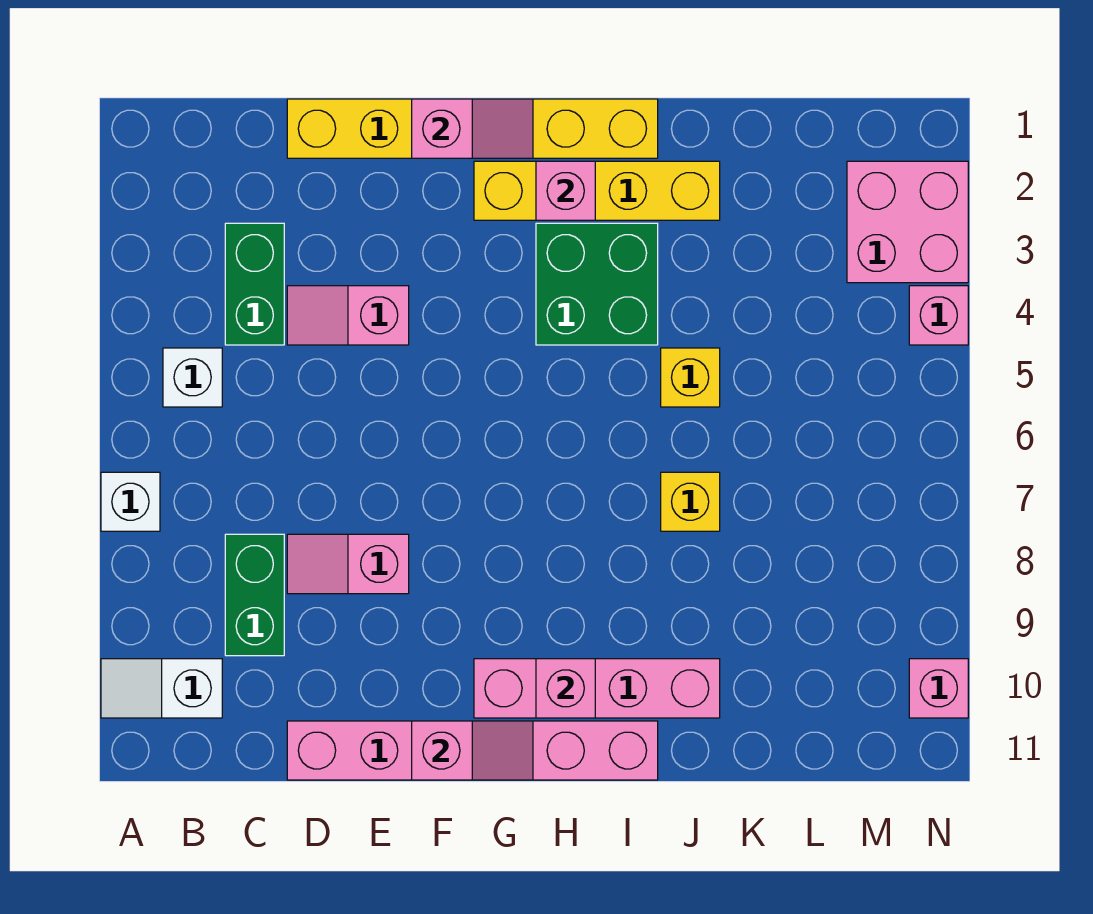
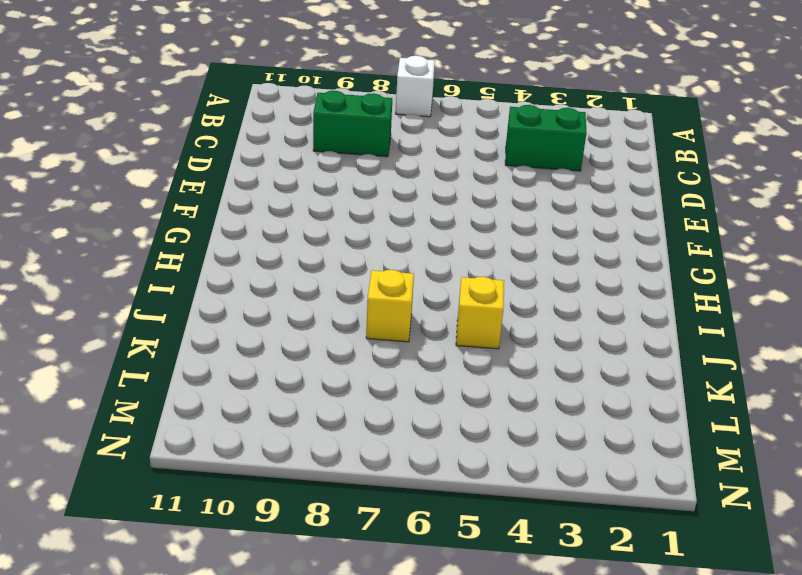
none -> white slope A10:B10 level 1 top B
none -> white brick B5 level 1
none -> yellow brick D1:I1 level 1

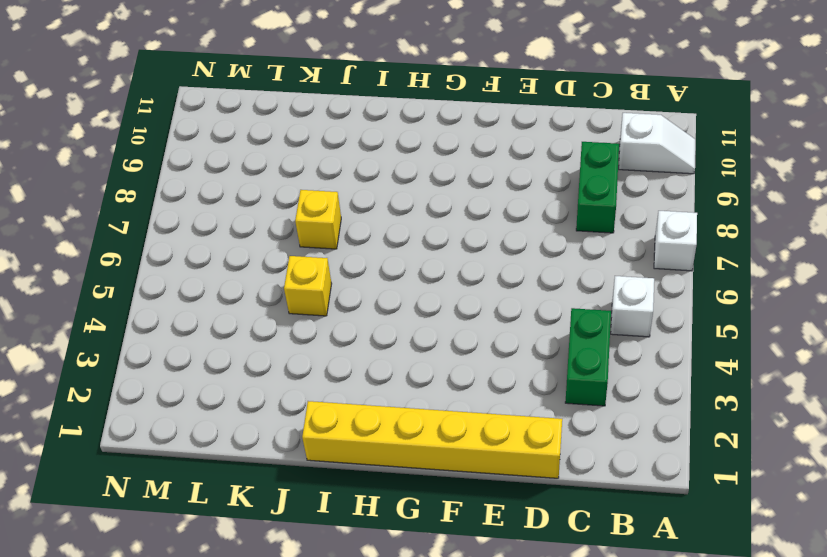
none -> pink slope D4:E4 level 1 top E
none -> pink slope D8:E8 level 1 top E
none -> pink brick D11:I11 level 1

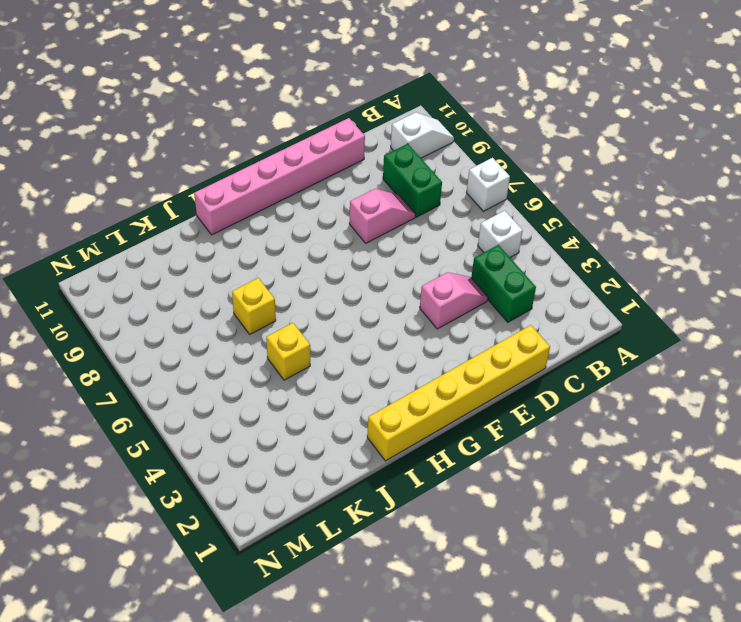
none -> yellow brick G2:J2 level 1
none -> pink brick G10:J10 level 1
none -> green brick H3:I4 level 1

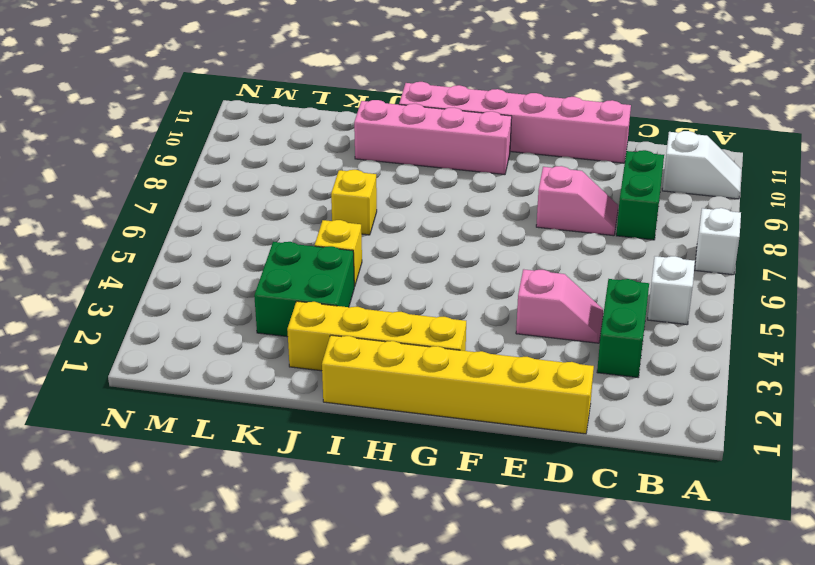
green brick J3:K4 level 1 -> green brick H3:I4 level 1
none -> pink brick M2:N3 level 1
none -> pink brick N4 level 1
none -> pink brick N10 level 1

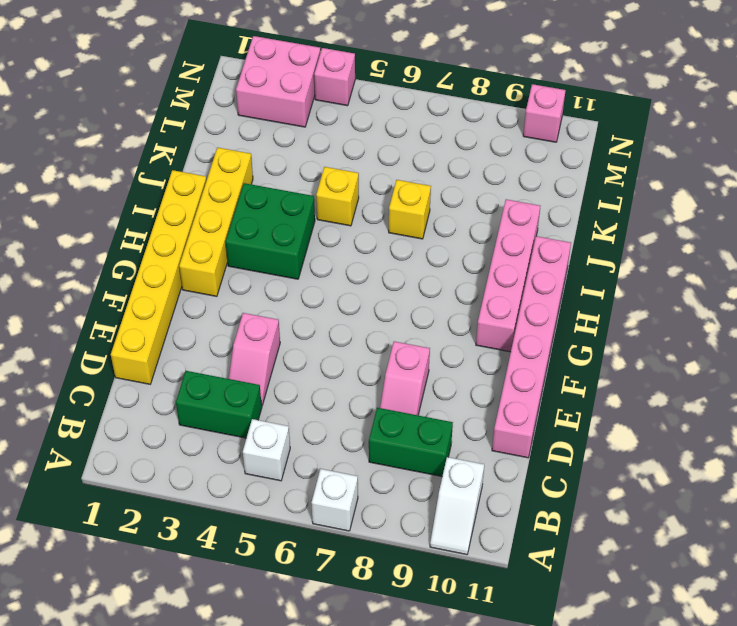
none -> pink slope F1:G1 level 2 top F
none -> pink slope F11:G11 level 2 top F
none -> pink brick H2 level 2

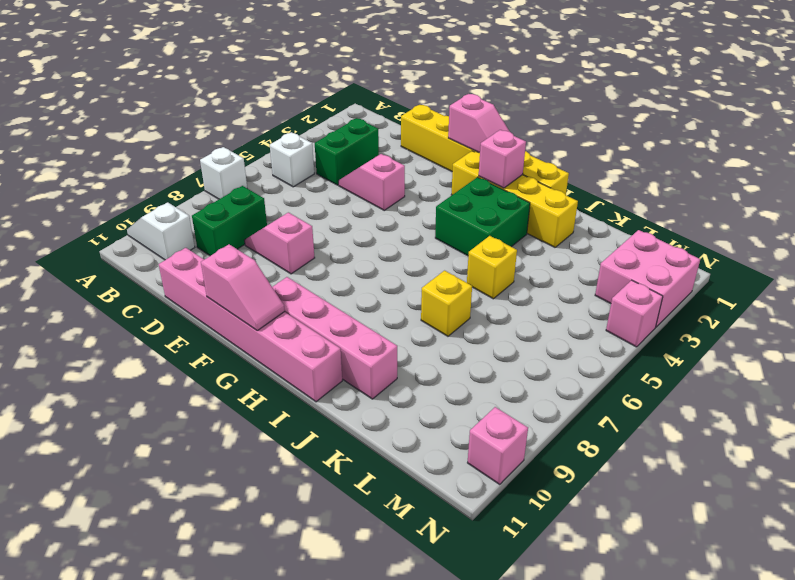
none -> pink brick H10 level 2

